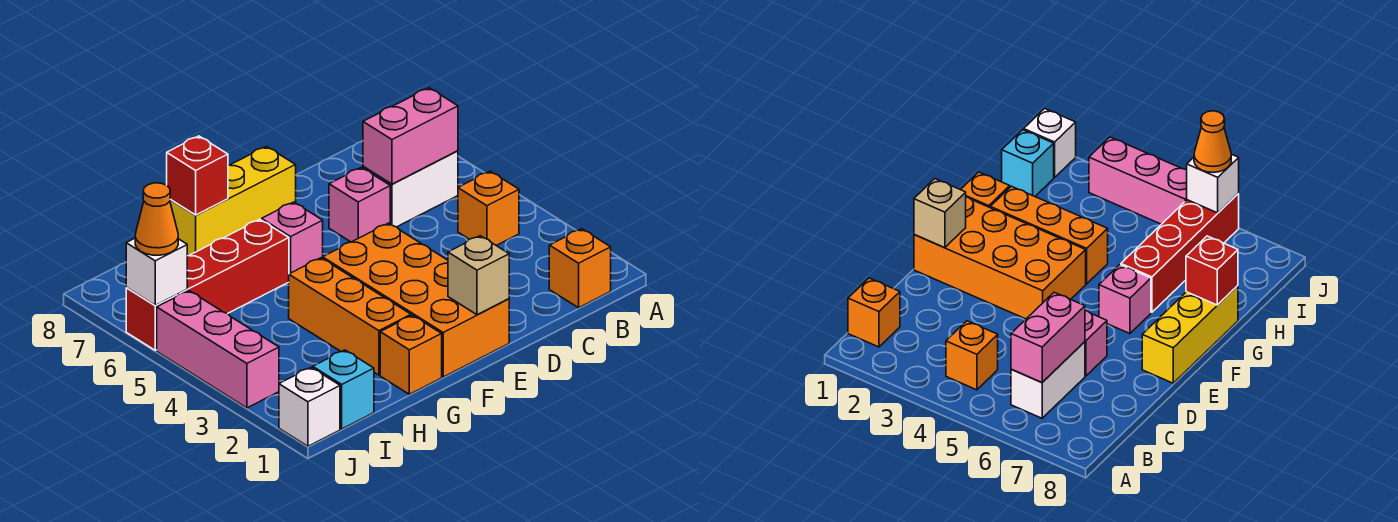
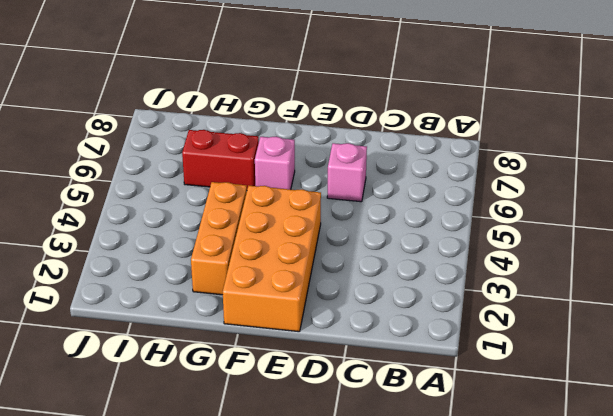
red brick G6:H6 level 1 -> red brick G6:J6 level 1
none -> orange brick B1 level 1
none -> orange brick B4 level 1
none -> white brick B6:C6 level 1

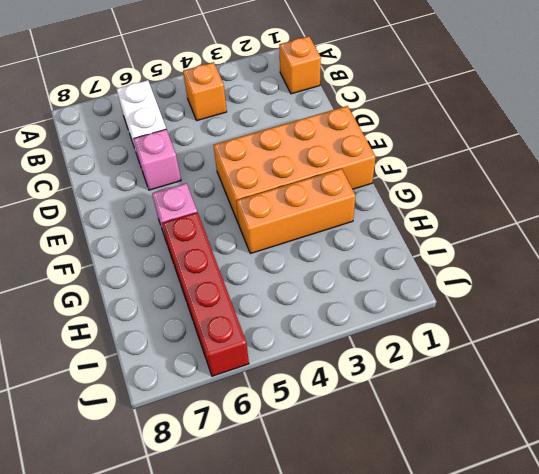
none -> yellow brick E8:G8 level 1
none -> orange brick G1 level 1
none -> cyan brick I1 level 1

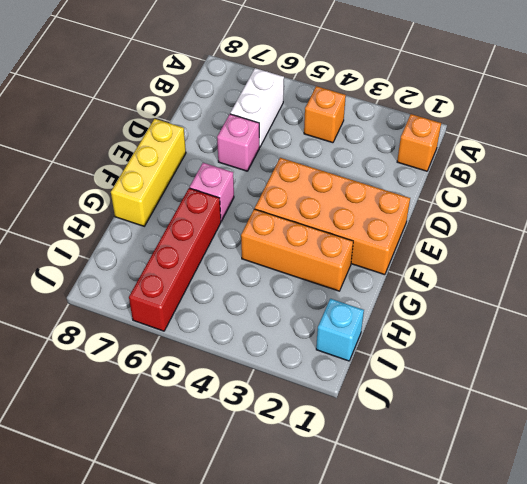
none -> orange brick G1 level 1
none -> white brick J1 level 1
none -> pink brick J3:J5 level 1

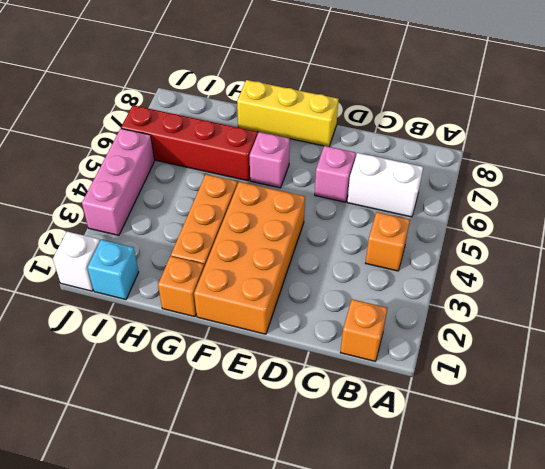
none -> pink brick B6:C6 level 2
none -> tan brick E1 level 2
none -> red brick G8 level 2

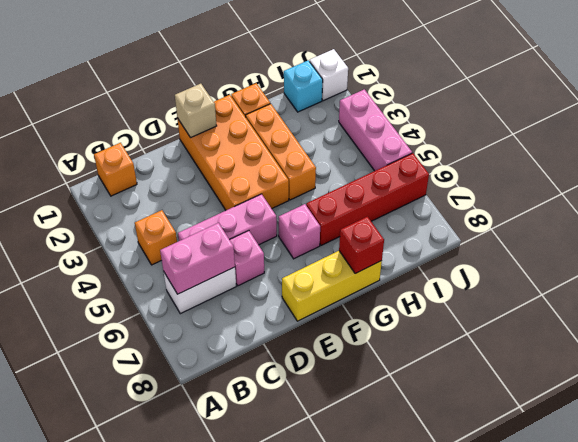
pink brick C5:E5 level 1 -> none
none -> white brick J6 level 2
none -> orange cone J6 level 3

